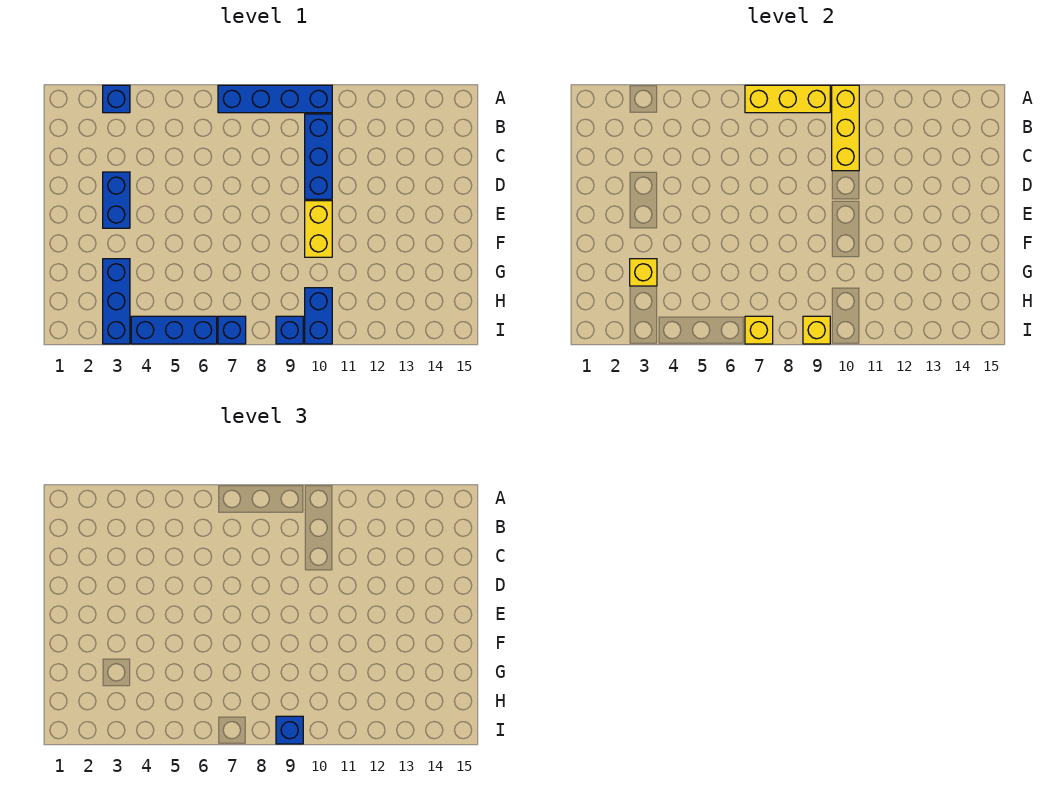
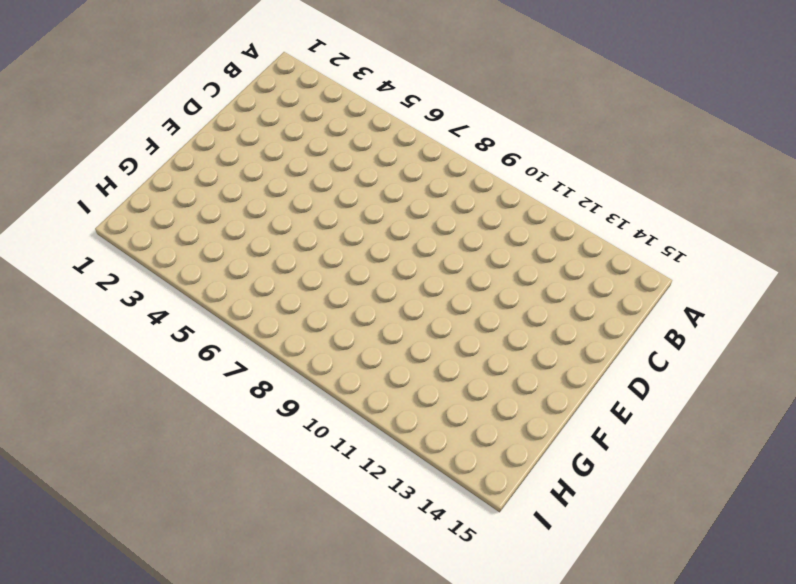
none -> blue brick A3 level 1
none -> blue brick A7:A10 level 1
none -> blue brick B10:D10 level 1

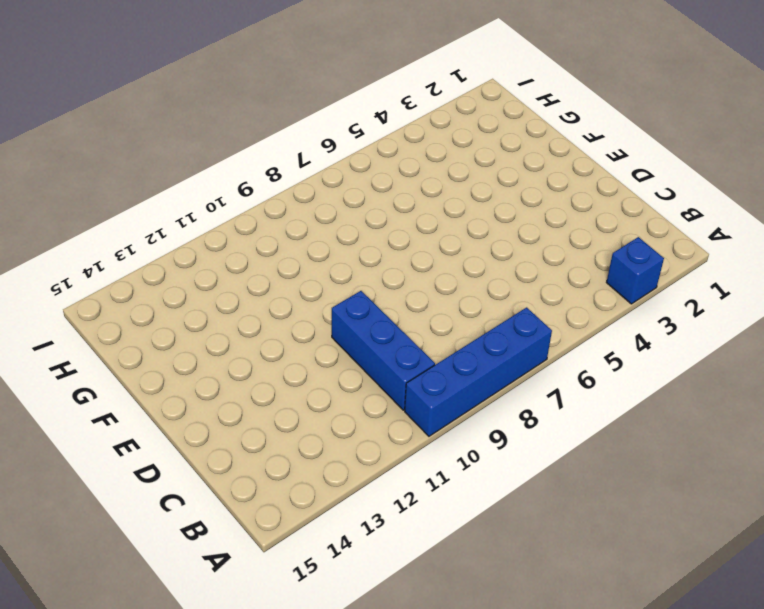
none -> blue brick D3:E3 level 1
none -> yellow brick E10:F10 level 1
none -> blue brick G3:I3 level 1

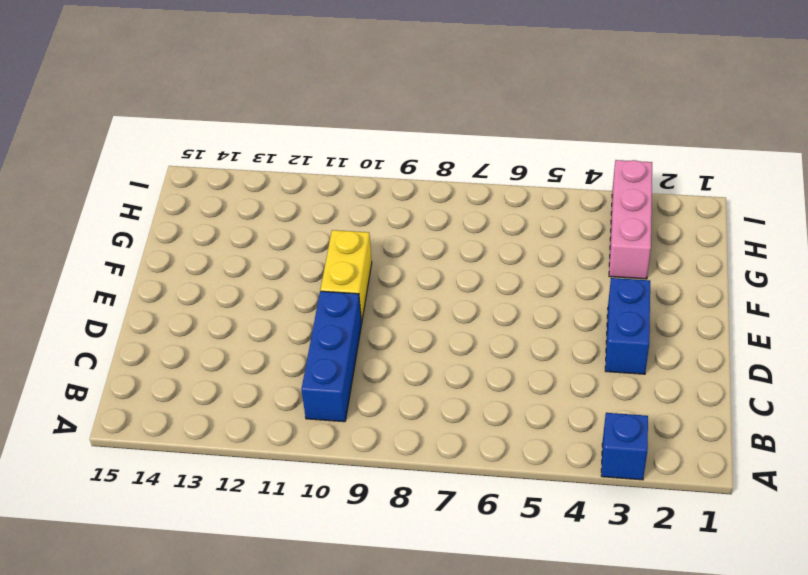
pink brick G3:I3 level 1 -> blue brick G3:I3 level 1
none -> blue brick A7:A10 level 1
none -> blue brick H10:I10 level 1
none -> blue brick I4:I6 level 1

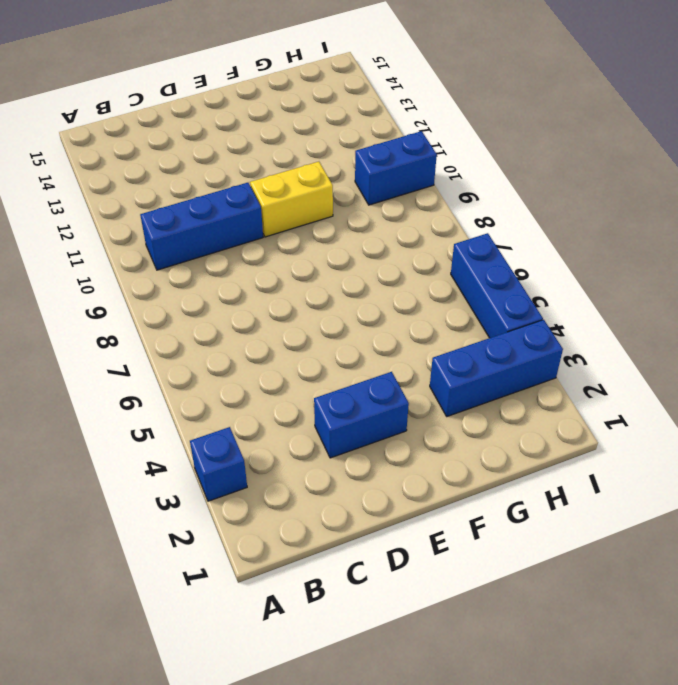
none -> blue brick A7:A10 level 1
none -> blue brick I7 level 1
none -> blue brick I9 level 1

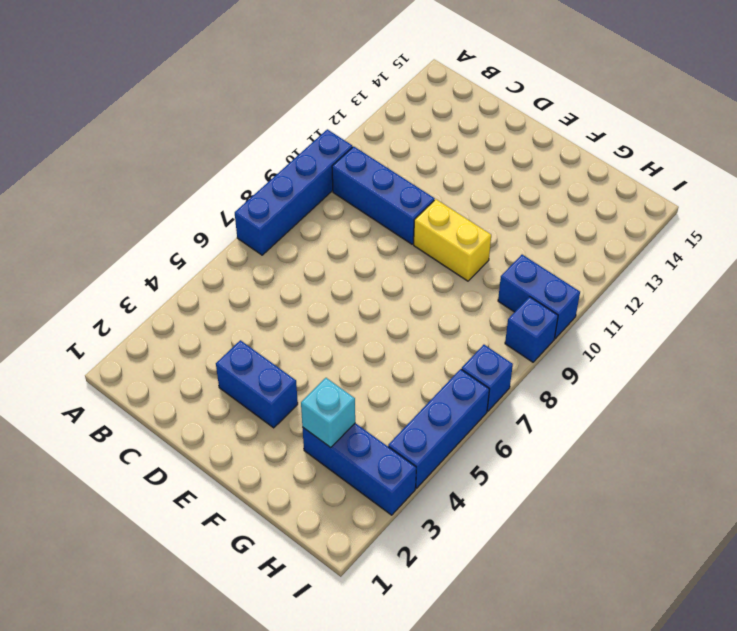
cyan brick G3 level 2 -> yellow brick G3 level 2
none -> blue brick A3 level 1
none -> yellow brick A7:A9 level 2
none -> yellow brick A10:C10 level 2

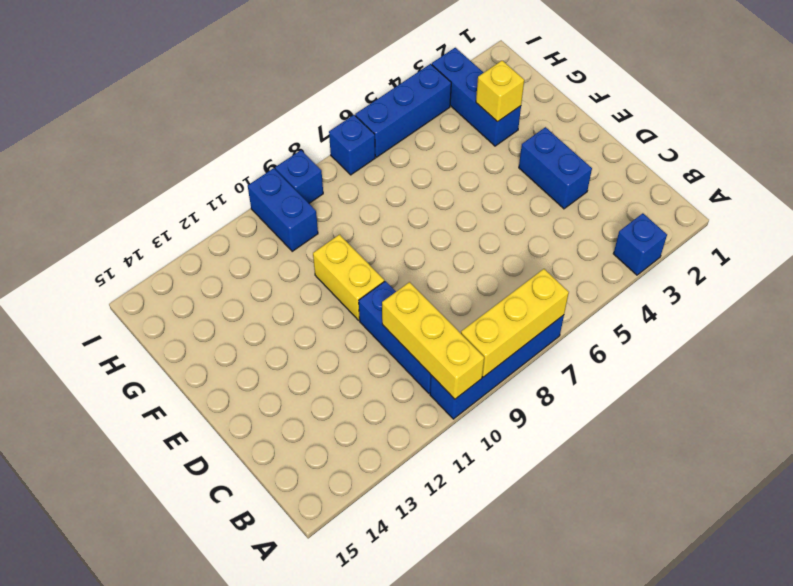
none -> yellow brick I7 level 2
none -> yellow brick I9 level 2
none -> blue brick I9 level 3

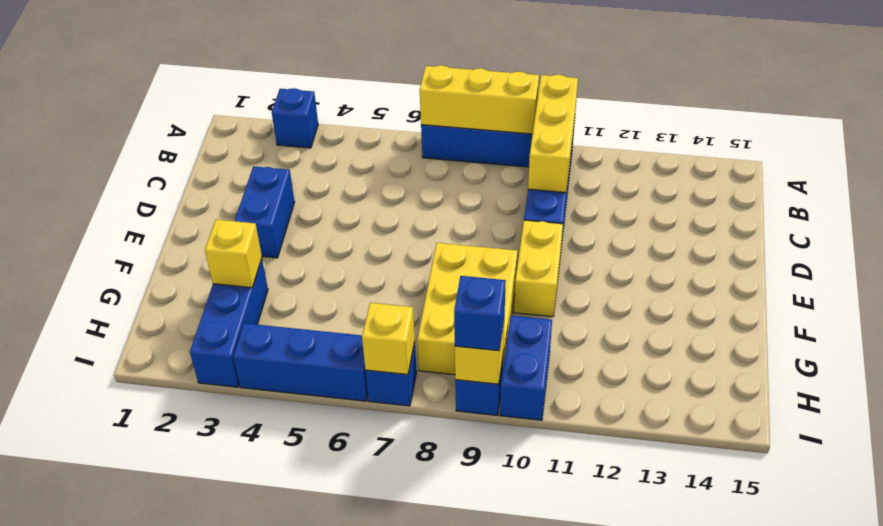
yellow brick F8:H9 level 1 -> none

